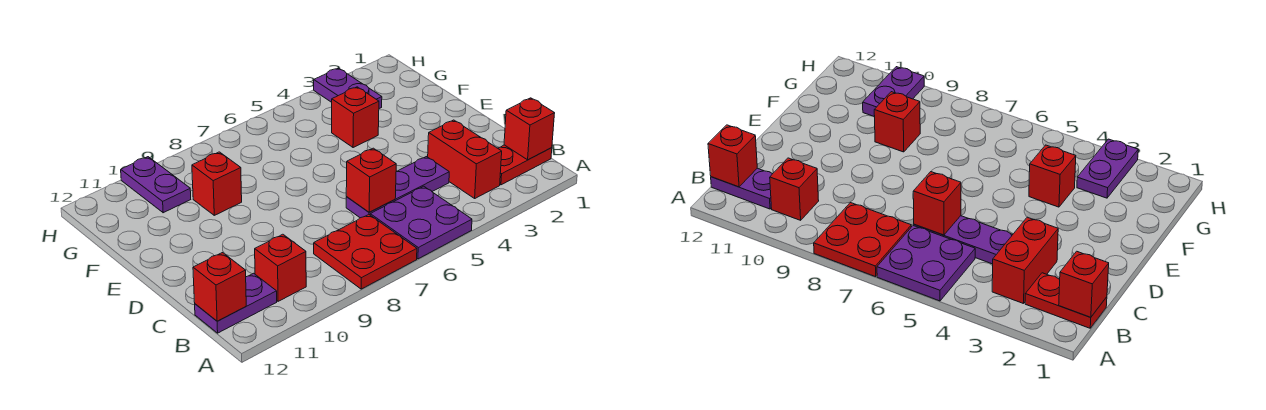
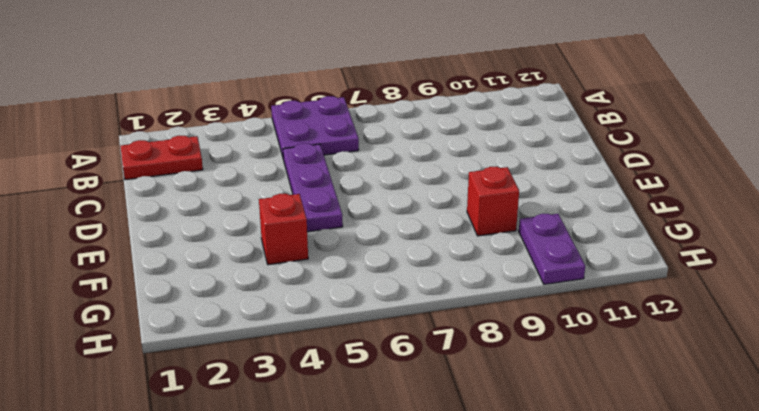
purple plate C5:E5 level 1 -> purple plate C4:C6 level 1
none -> red plate A7:B8 level 1
none -> red brick B3:C3 level 1
none -> red brick B10 level 1

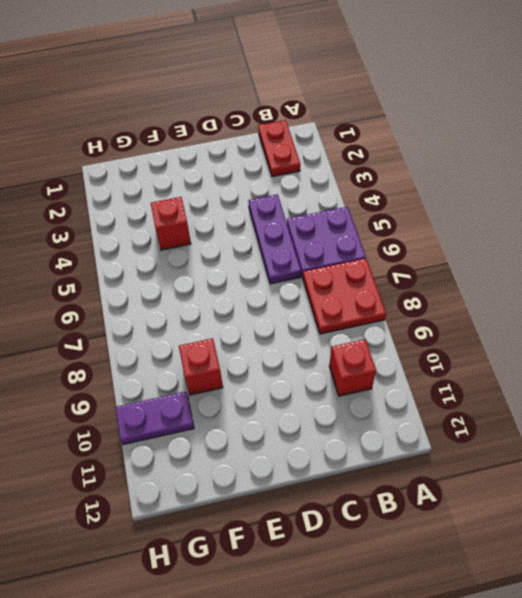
none -> red brick B3:C3 level 1
none -> purple plate B11:B12 level 1
none -> purple plate G3:H3 level 1

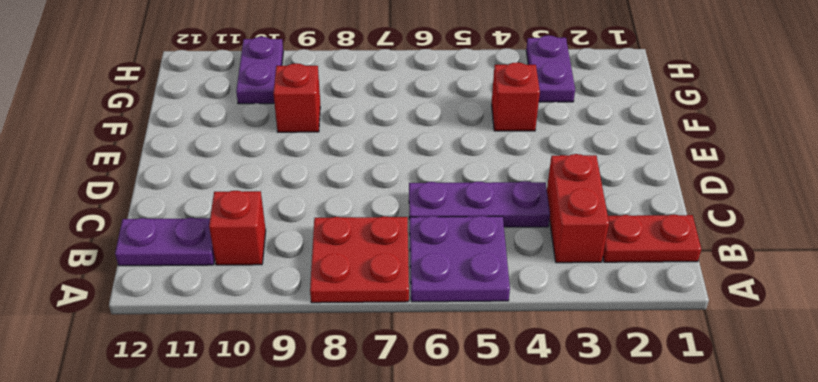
none -> red brick B1 level 2
none -> red brick B12 level 2
none -> red brick C6 level 2

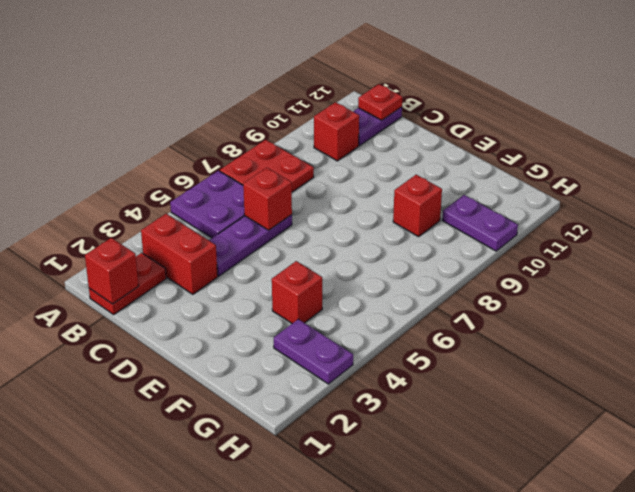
red plate B12 level 2 -> red brick B12 level 2

